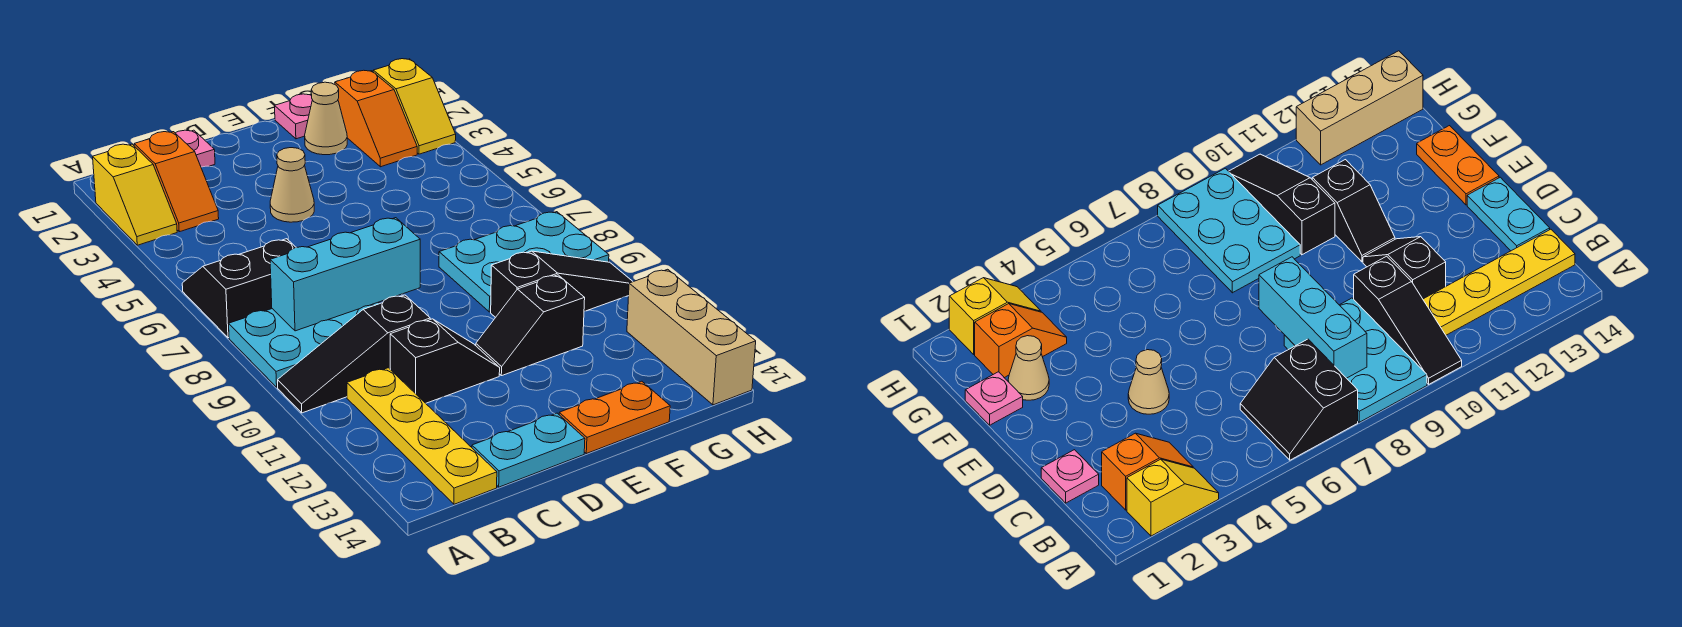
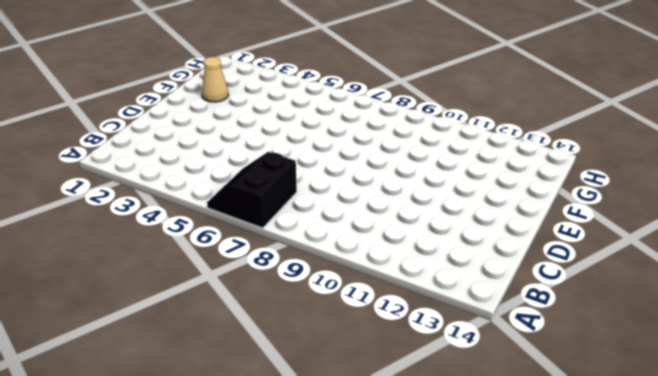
none -> yellow slope A2:A3 level 1 top 2
none -> cyan plate A8:C9 level 1
none -> black slope A10:C10 level 1 top C

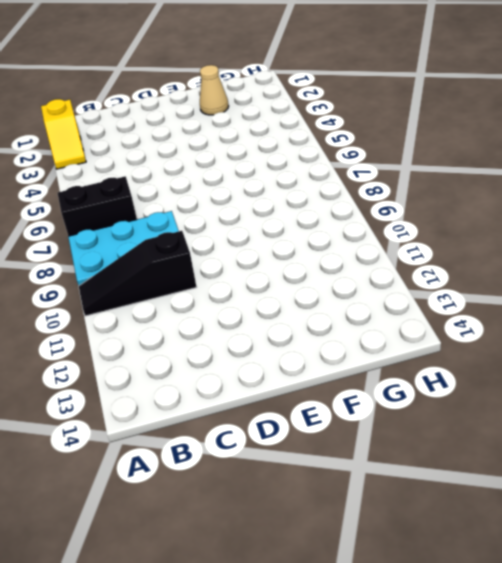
none -> orange slope B2:B3 level 1 top 2
none -> yellow plate B11:B14 level 1
none -> pink plate C1 level 1

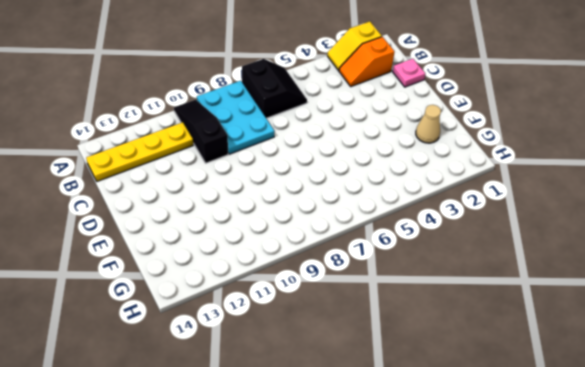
none -> black slope C11:D11 level 1 top C
none -> cyan plate C14:D14 level 1
none -> tan cone D4 level 1

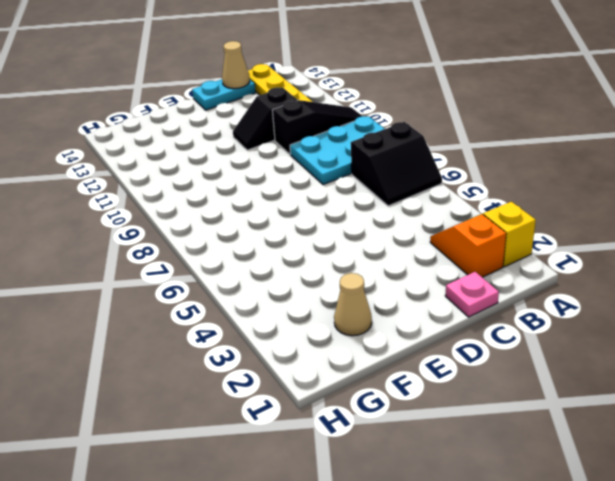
tan cone C14 level 2 -> tan cone D4 level 1
none -> black slope E11:F11 level 1 top F
none -> orange plate E14:F14 level 1
none -> pink plate F1 level 1

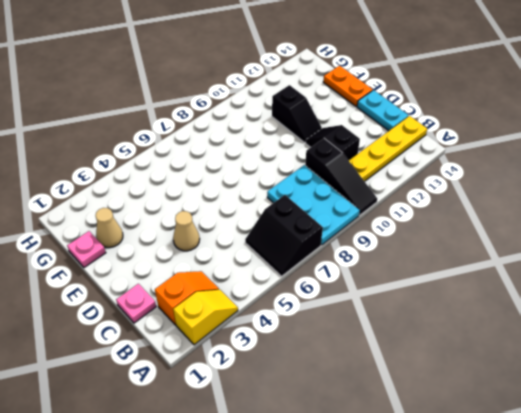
none -> cyan plate F8:H9 level 1
none -> black slope F10:H10 level 1 top F
none -> orange slope G2:G3 level 1 top 2

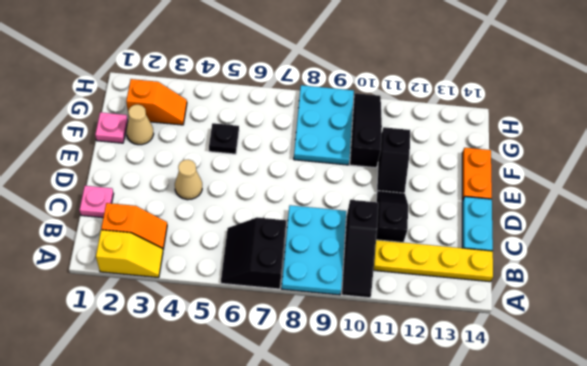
black plate F5 level 1 -> none
none -> yellow slope H2:H3 level 1 top 2
none -> tan brick H12:H14 level 1
none -> cyan brick B8:D8 level 2

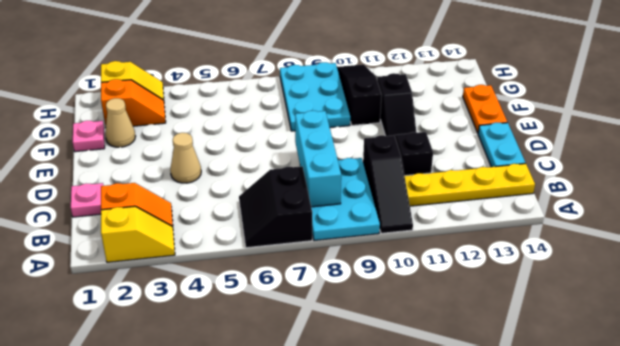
none -> tan brick H12:H14 level 1

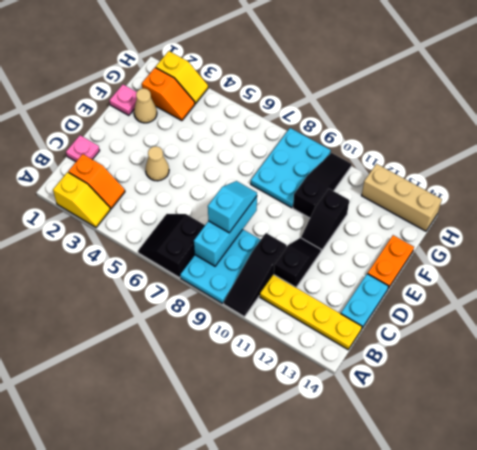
cyan slope C8:D8 level 3 top C -> none

